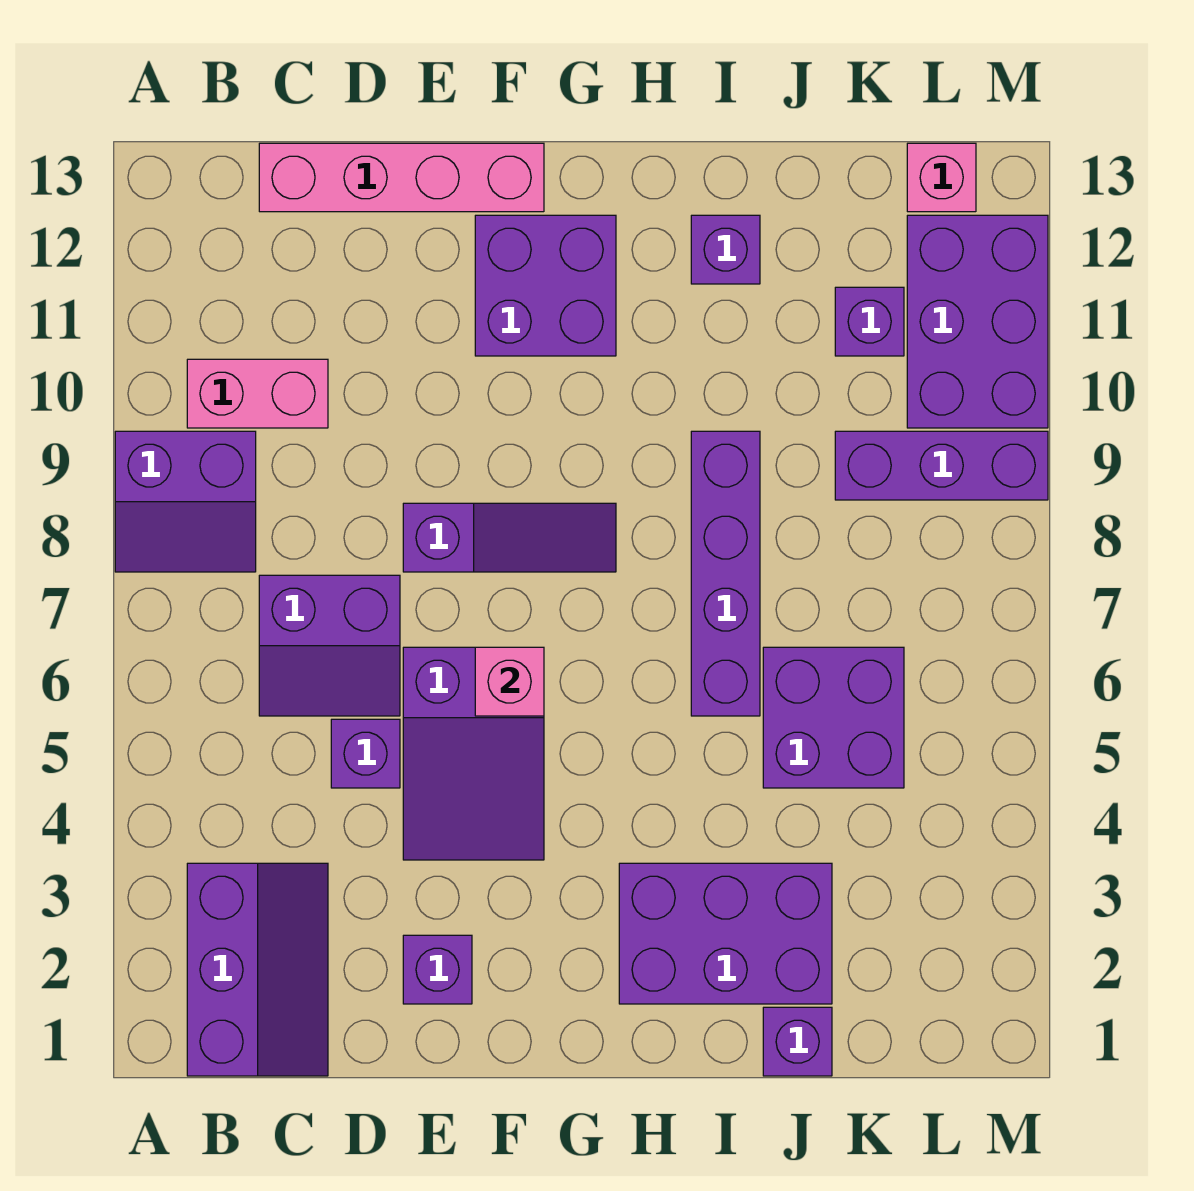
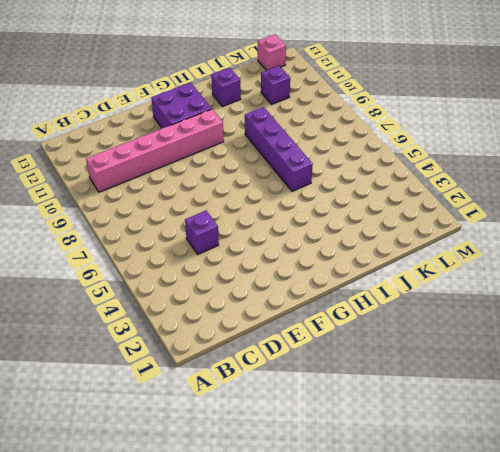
pink brick B10:G10 level 1 -> pink brick B10:C10 level 1
none -> purple slope A8:B9 level 1 top 9
none -> purple slope B1:C3 level 1 top B
none -> purple slope C6:D7 level 1 top 7

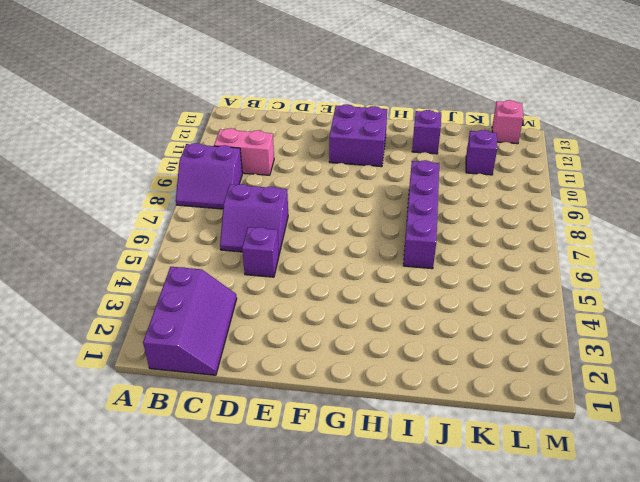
none -> pink brick C13:F13 level 1
none -> purple brick E2 level 1
none -> purple slope E4:F6 level 1 top 6

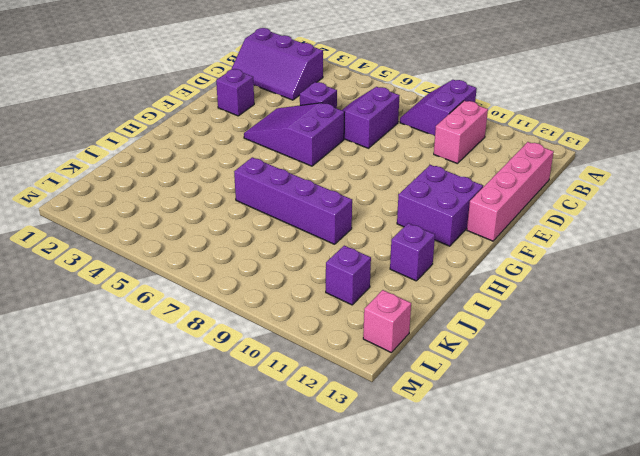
none -> purple slope E8:G8 level 1 top E
none -> purple brick H2:J3 level 1
none -> purple brick J1 level 1

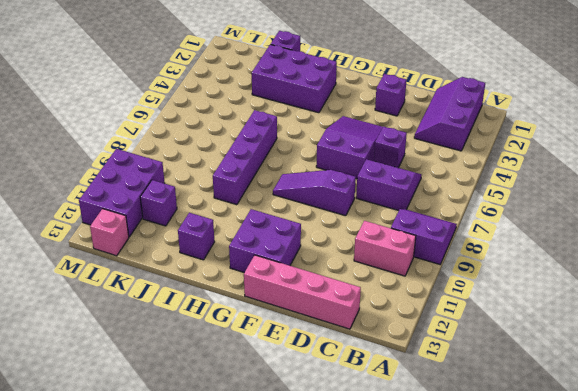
none -> purple brick J5:K6 level 1
none -> purple brick K9:M9 level 1
none -> pink brick F6 level 2

